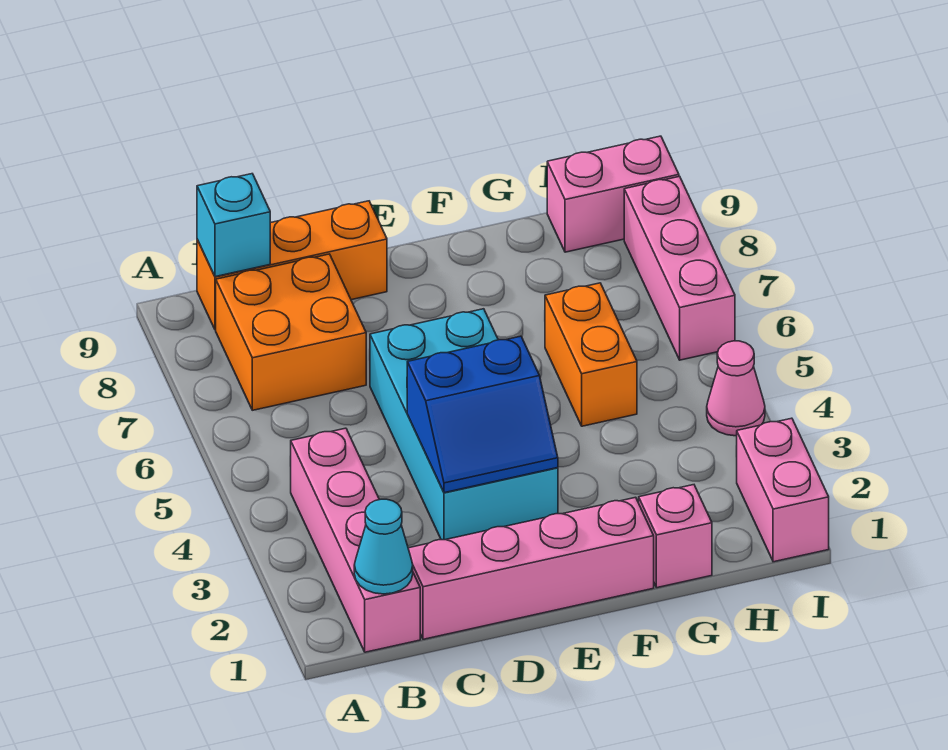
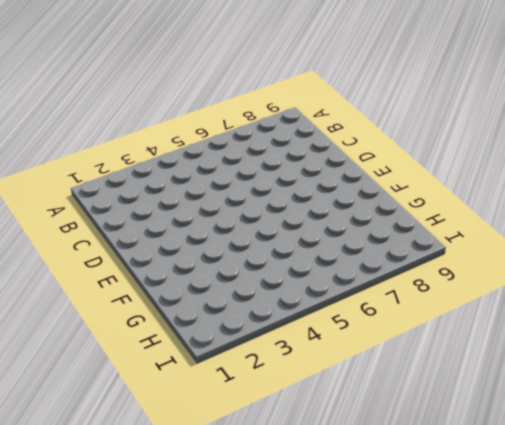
none -> pink brick B1:B4 level 1
none -> orange brick B7:C8 level 1
none -> orange brick B9:D9 level 1

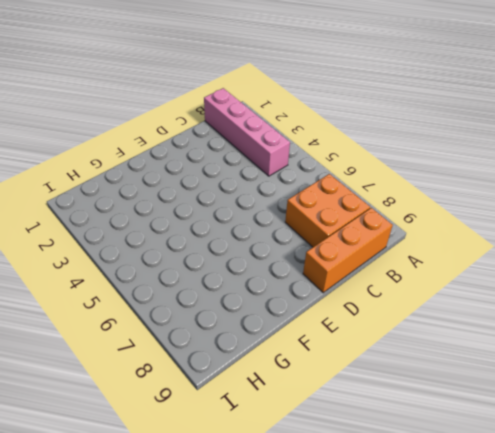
none -> pink brick C1:F1 level 1
none -> cyan brick D3:E6 level 1
none -> pink brick G1 level 1

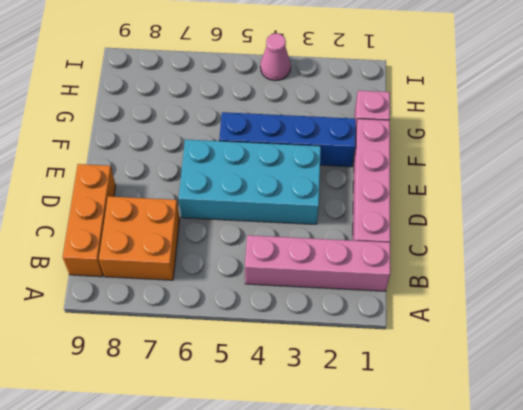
blue brick F2:F5 level 1 -> none
none -> orange brick G5:G6 level 1
none -> pink brick H9:I9 level 1
none -> pink brick I1:I2 level 1

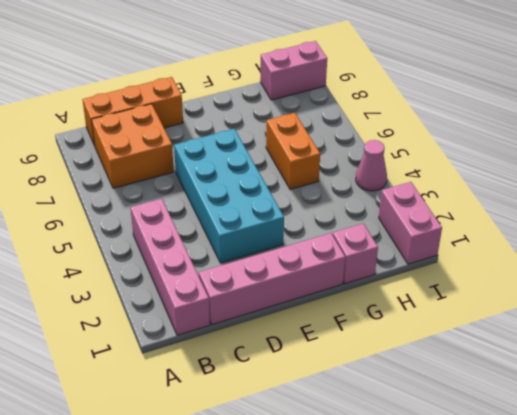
none -> pink brick I6:I8 level 1
none -> cyan cone B1 level 2
none -> cyan brick B9 level 2

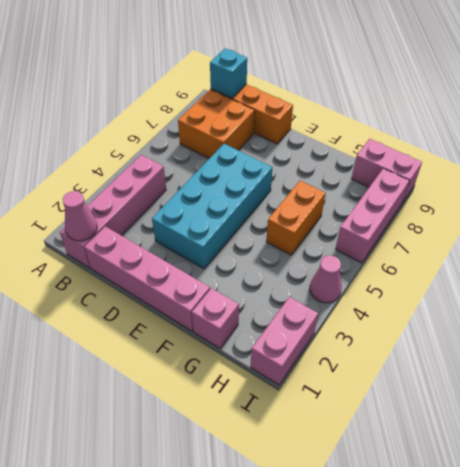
pink cone B1 level 2 -> cyan cone B1 level 2
none -> blue slope D3:E4 level 2 top 4

